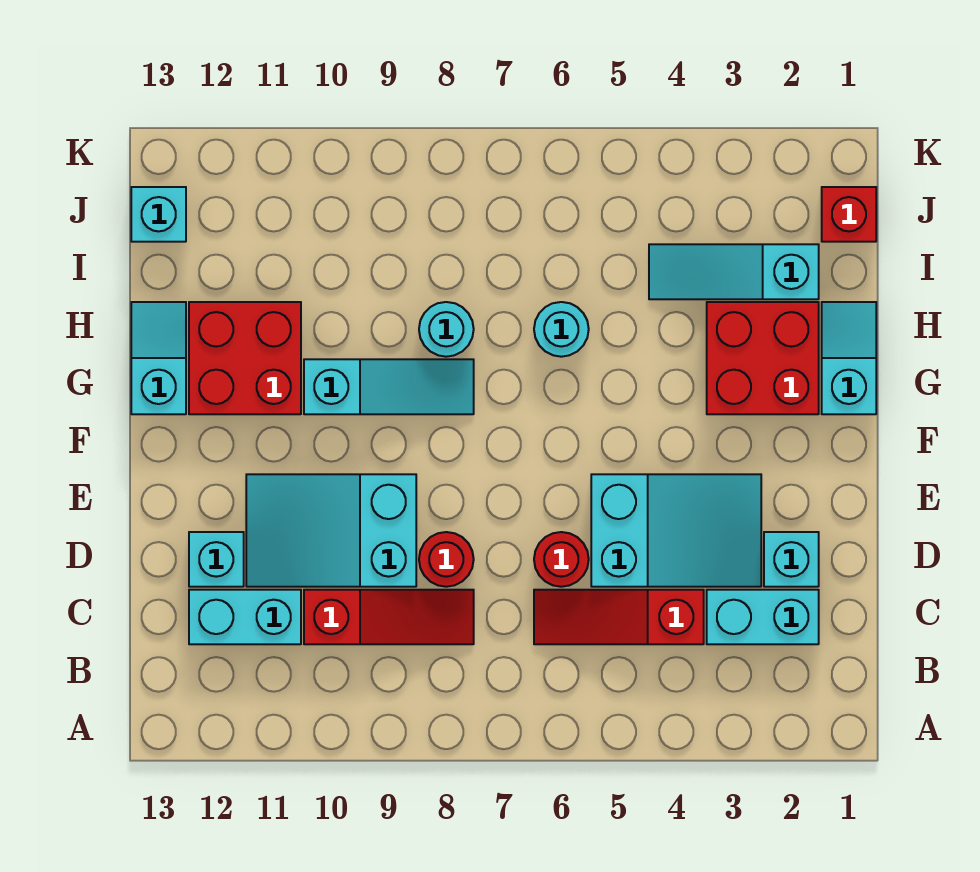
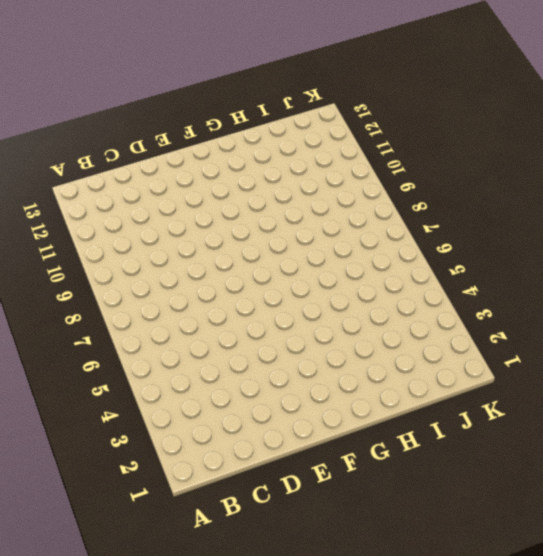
none -> cyan brick C2:C3 level 1
none -> red slope C4:C6 level 1 top 4
none -> red slope C8:C10 level 1 top 10

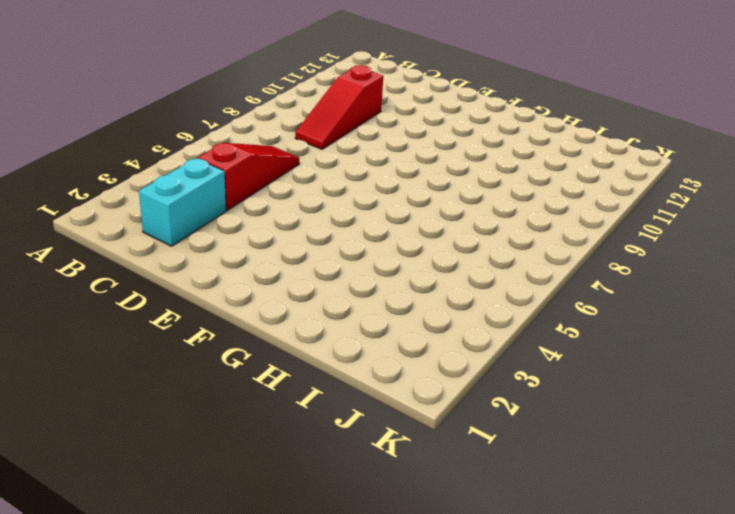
none -> cyan brick C11:C12 level 1
none -> cyan brick D2 level 1
none -> cyan slope D3:E5 level 1 top 5

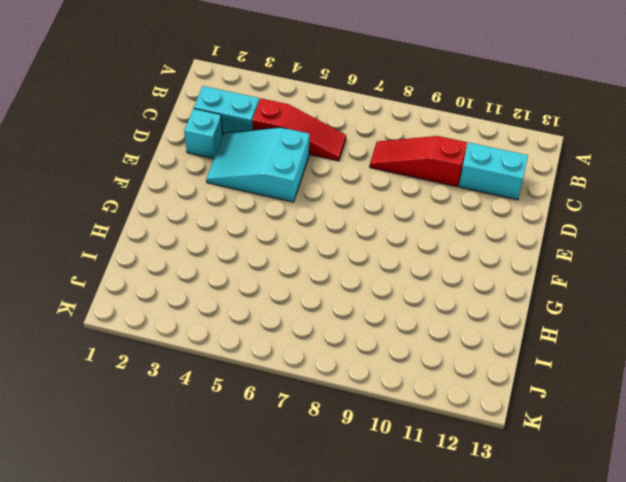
none -> red round brick D6 level 1
none -> red round brick D8 level 1
none -> cyan slope D9:E11 level 1 top 9

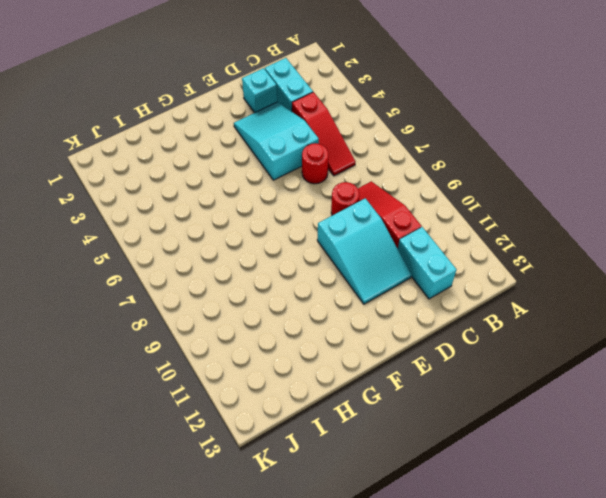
none -> cyan brick D12 level 1
none -> cyan slope G1:H1 level 1 top G
none -> red brick G2:H3 level 1

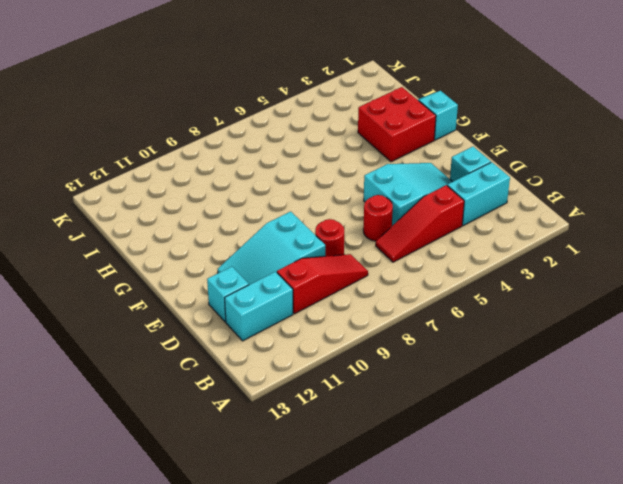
none -> cyan slope G8:G10 level 1 top 10
none -> red brick G11:H12 level 1
none -> cyan slope G13:H13 level 1 top G

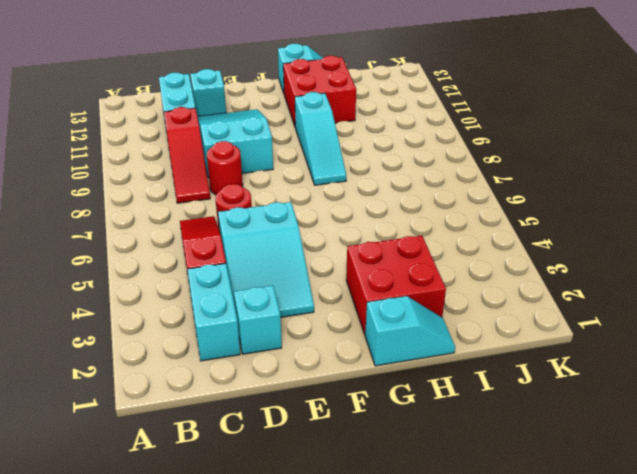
none -> cyan round brick H6 level 1
none -> cyan round brick H8 level 1
none -> cyan slope I2:I4 level 1 top 2

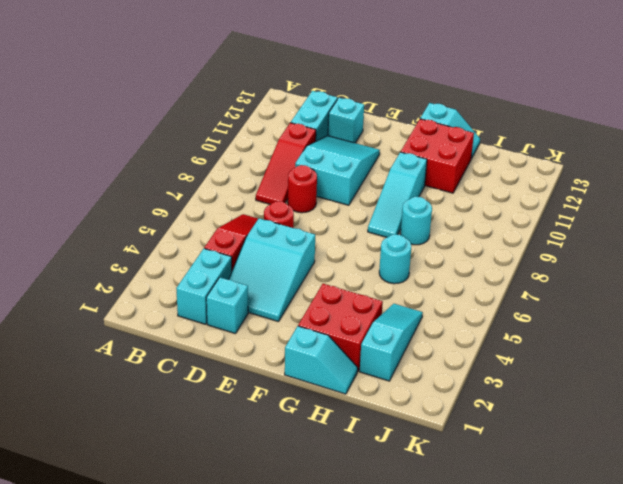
none -> red brick J1 level 1
none -> cyan brick J13 level 1

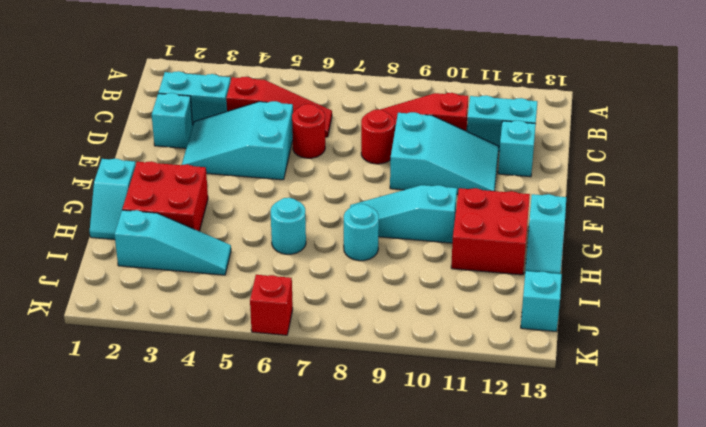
red brick K6 level 1 -> red brick J1 level 1

